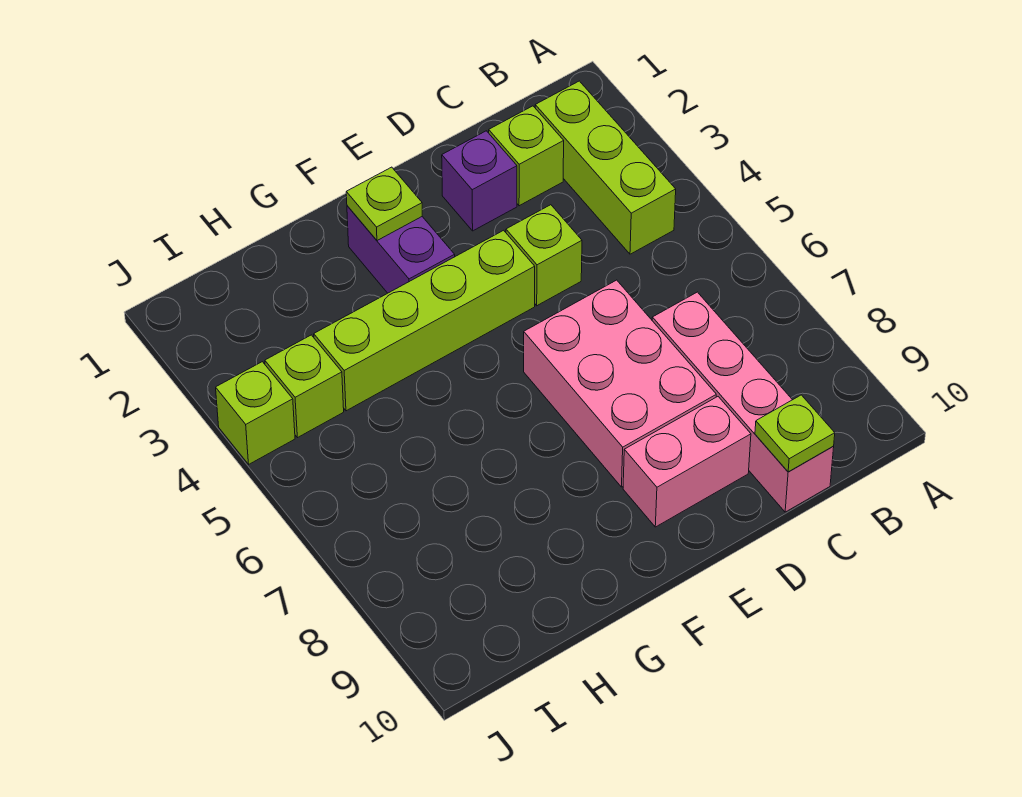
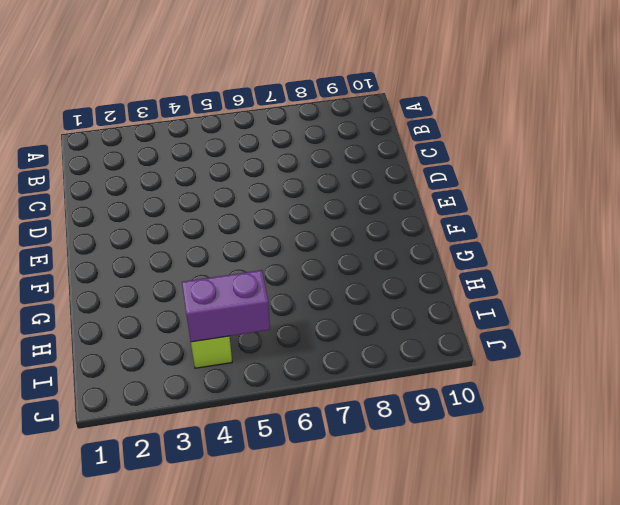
purple brick I4:I5 level 2 -> purple brick F2:F3 level 1
none -> lime brick B2:B4 level 1
none -> lime brick C2 level 1
none -> pink brick C7:C10 level 1

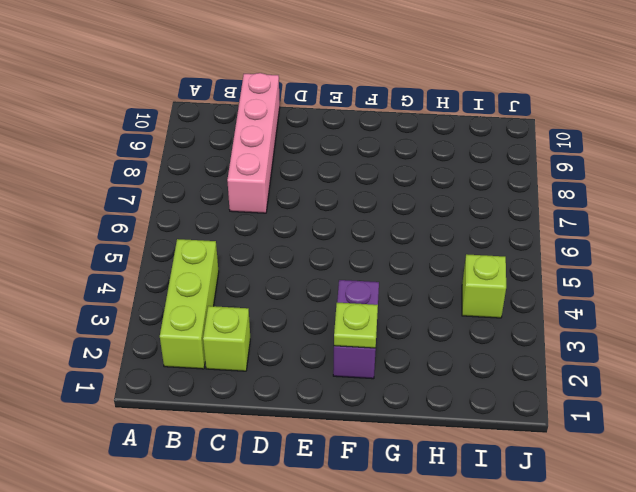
none -> purple brick D2 level 1
none -> lime brick D4 level 1
none -> pink brick D6:E8 level 1

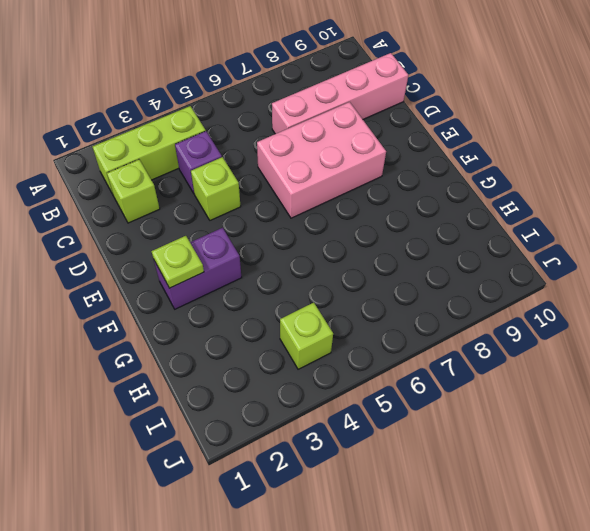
purple brick C4 level 1 -> purple brick D2 level 1
none -> pink brick D9:E9 level 1
none -> lime brick E4:H4 level 1
none -> lime brick J4 level 1

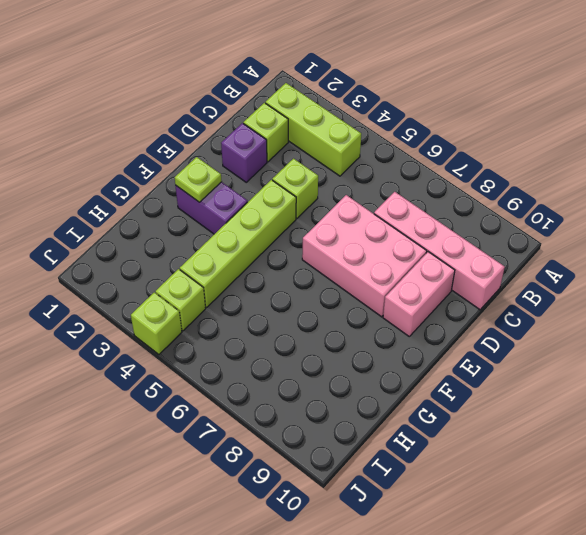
none -> lime plate C10 level 2

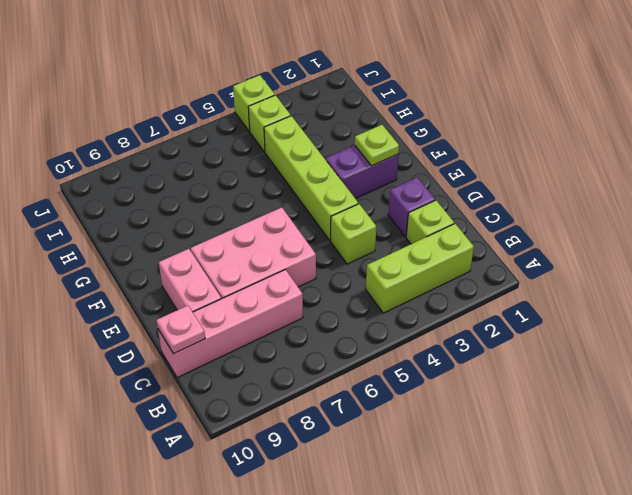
pink plate C10 level 2 -> lime plate C10 level 2

